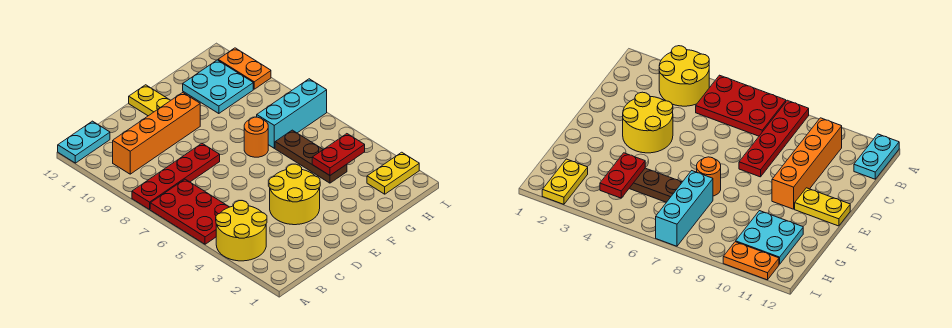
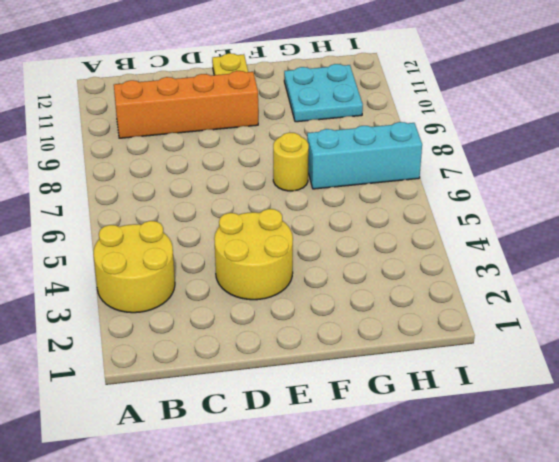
yellow round brick F7 level 1 -> orange round brick F7 level 1
none -> red plate A5:B7 level 1
none -> red plate A8:D8 level 1
none -> cyan plate A12:B12 level 1

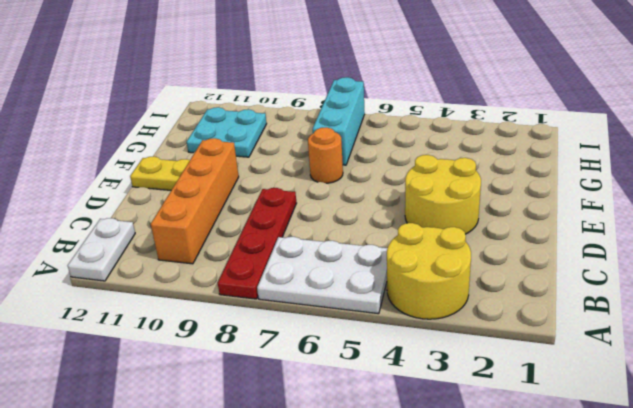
white plate A5:B7 level 1 -> red plate A5:B7 level 1
white plate A12:B12 level 1 -> cyan plate A12:B12 level 1
none -> brown plate G4:G6 level 1
none -> yellow plate H2:I2 level 1
none -> orange plate I10:I11 level 1

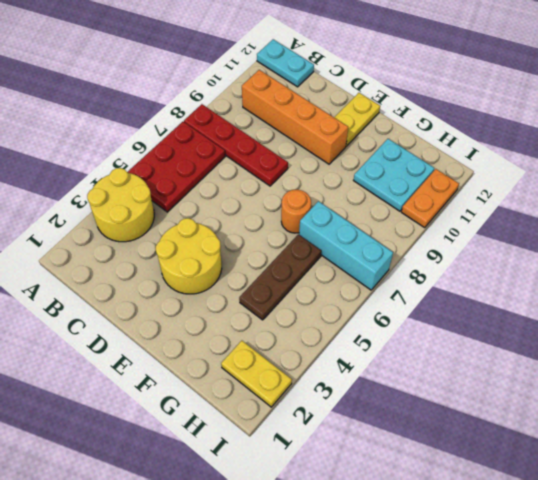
none -> red plate G4:H4 level 2

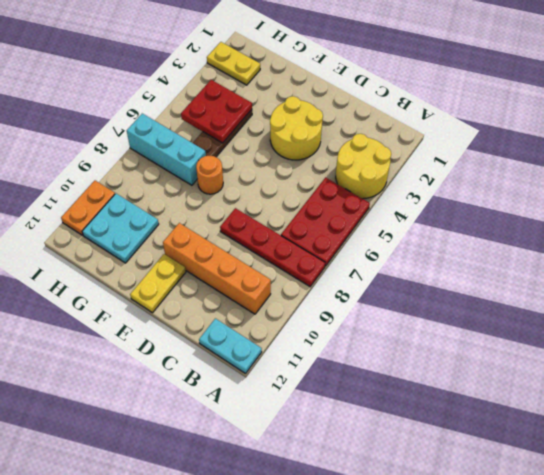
red plate G4:H5 level 2 -> red plate G4:H4 level 2

